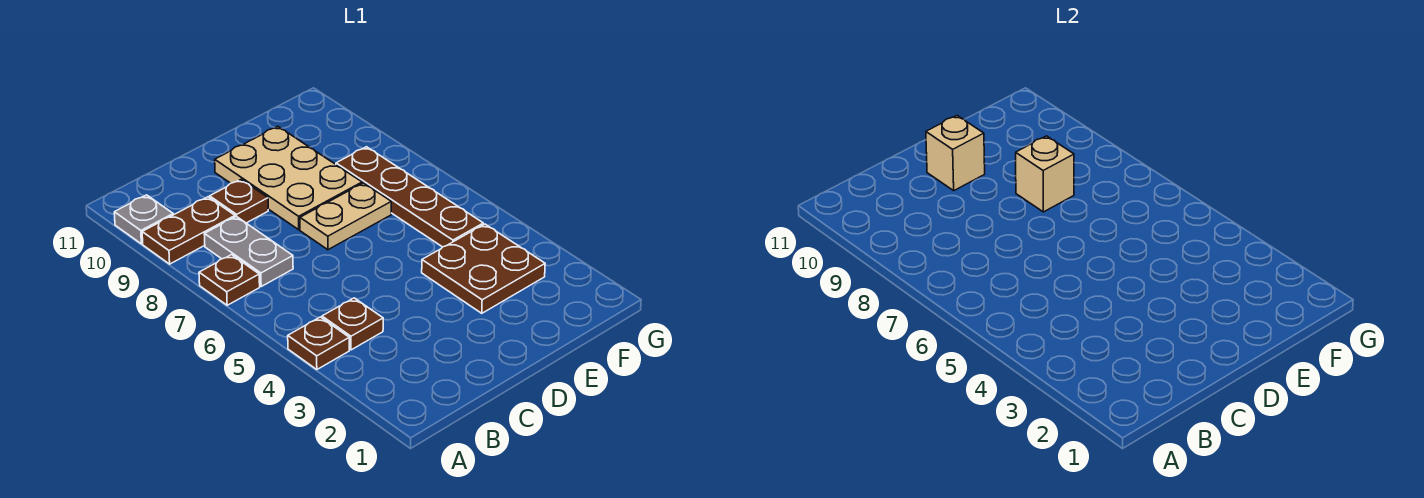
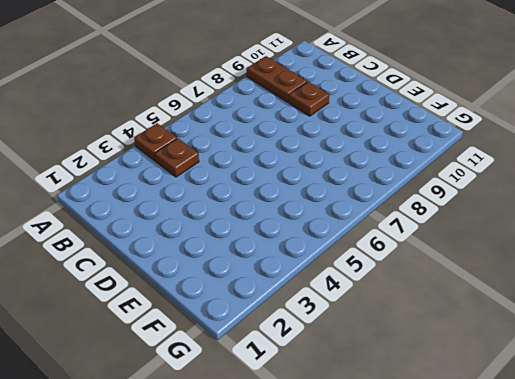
none -> brown plate A7 level 1
none -> grey plate A10 level 1
none -> grey plate B7:B8 level 1

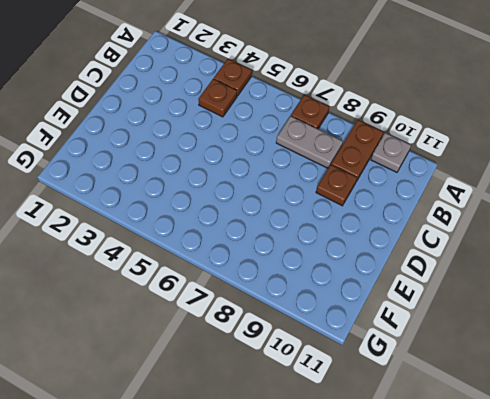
none -> tan plate D7:E7 level 1
none -> tan plate D8:E10 level 1
none -> brown plate E3:F4 level 1

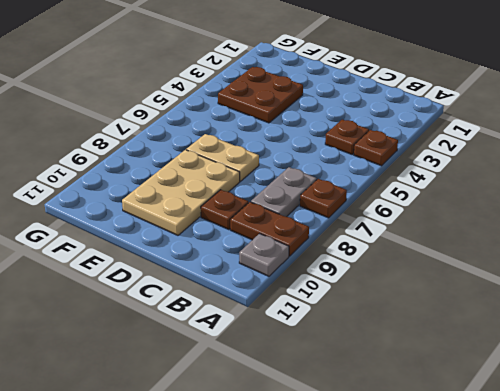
none -> brown plate F5:F8 level 1
none -> tan brick D10 level 2
none -> tan brick E8 level 2

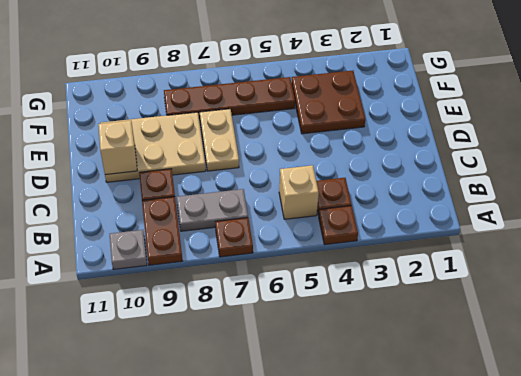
tan brick B5 level 1 -> tan brick E8 level 2

